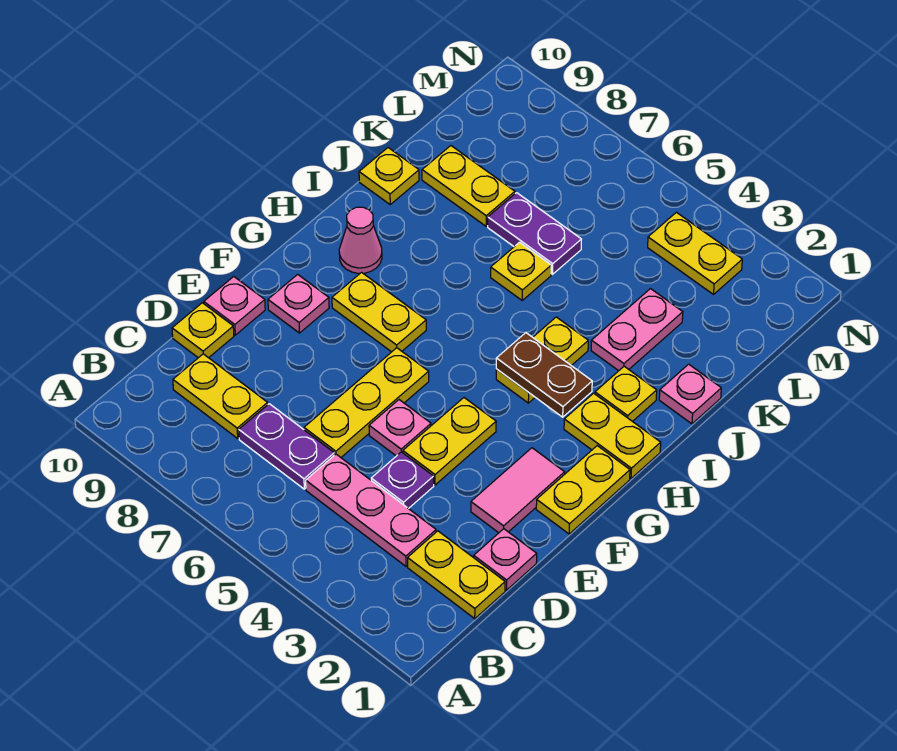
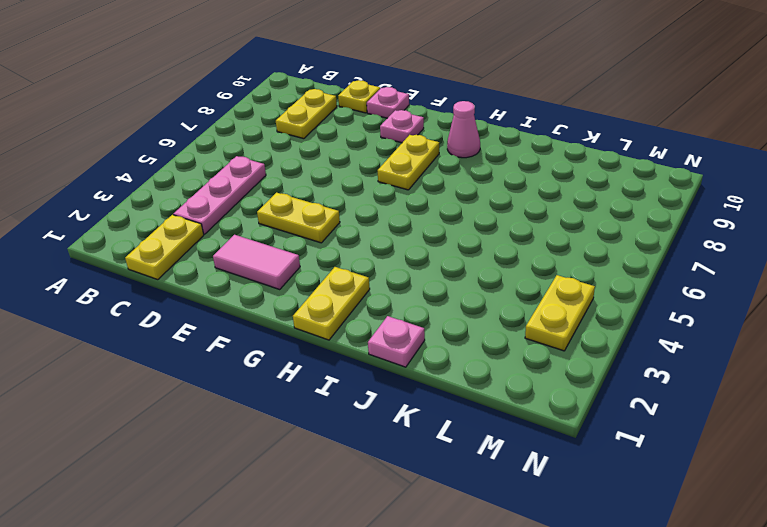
none -> purple plate C6:C7 level 1
none -> pink plate D1 level 1
none -> purple plate D4 level 1

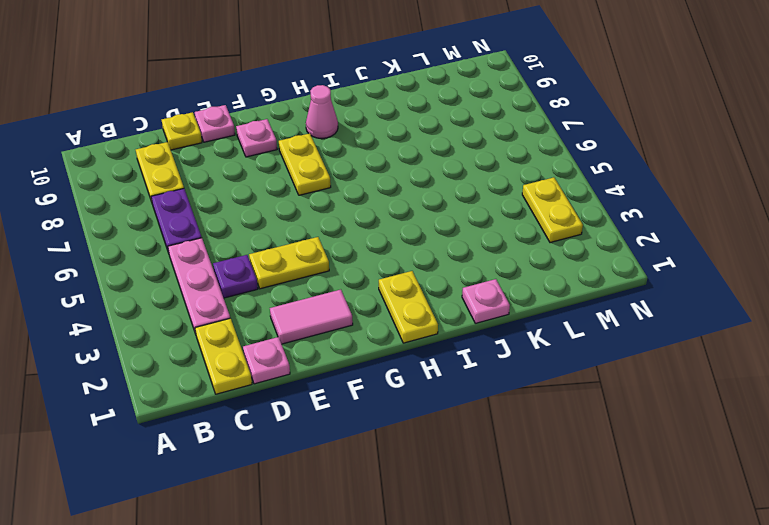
none -> yellow plate D6:F6 level 1
none -> pink plate E5 level 1
none -> yellow plate F1:G1 level 1

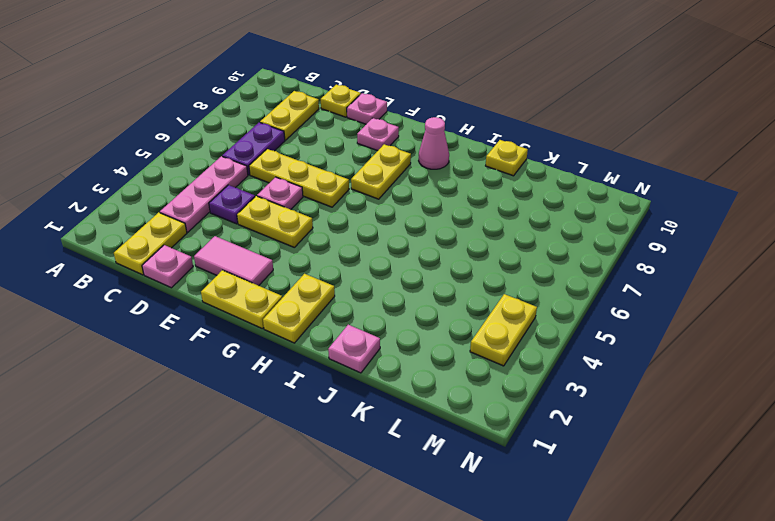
none -> yellow plate H4:I4 level 1
none -> yellow plate I2 level 1
none -> pink plate J3:K3 level 1

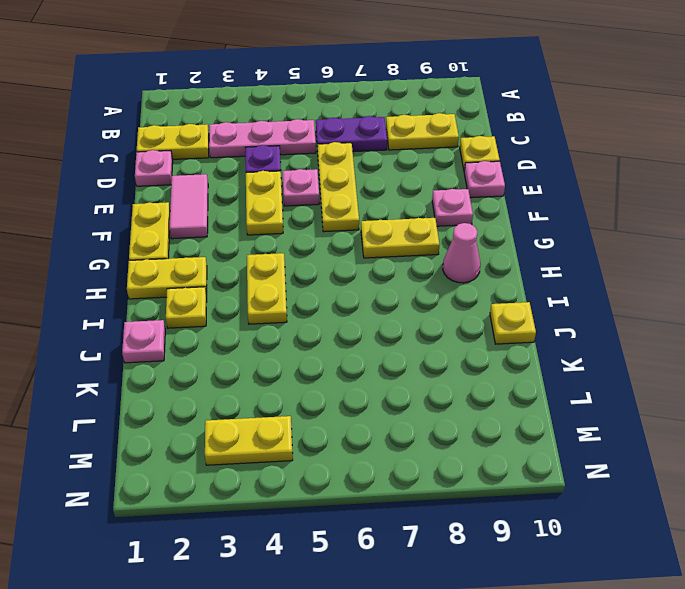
none -> pink plate J3:K3 level 1
none -> yellow plate J6 level 1
none -> purple plate K6:K7 level 1

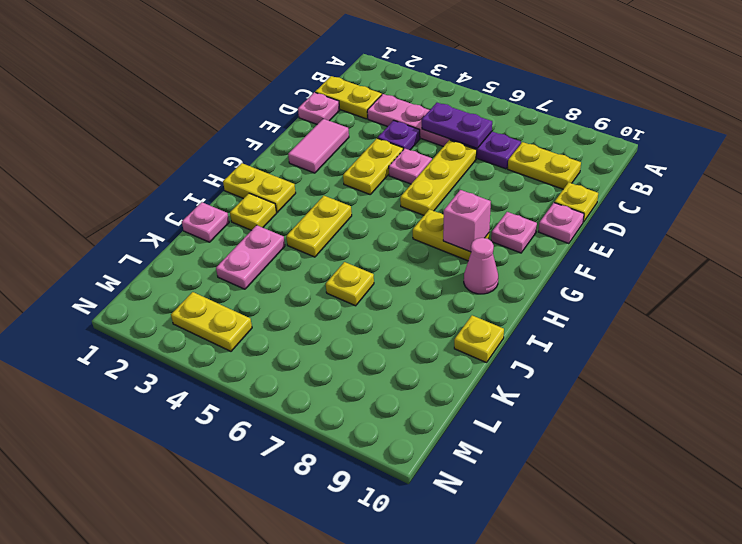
purple plate C5:C6 level 2 -> purple plate K6:K7 level 1
pink brick G8 level 2 -> none
none -> yellow plate F1:G1 level 1
none -> yellow plate K8:K9 level 1
none -> brown plate H3:H4 level 2

